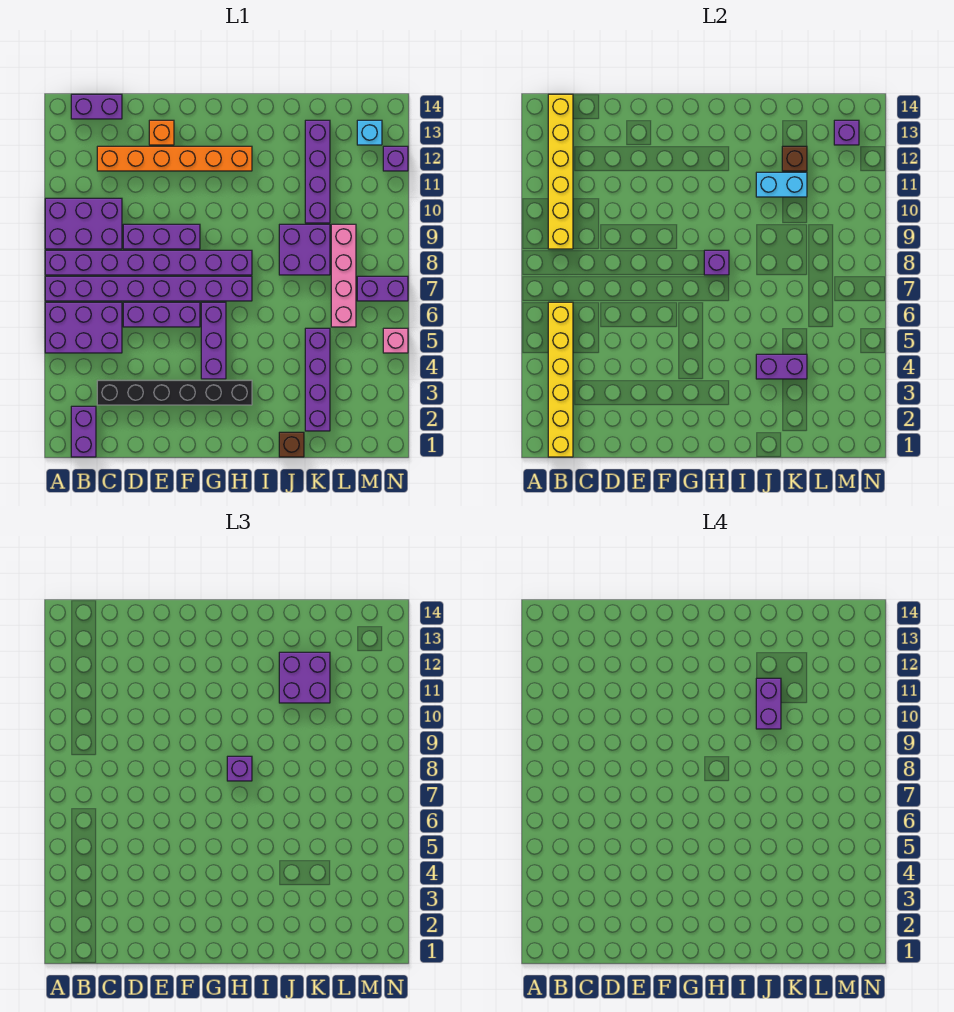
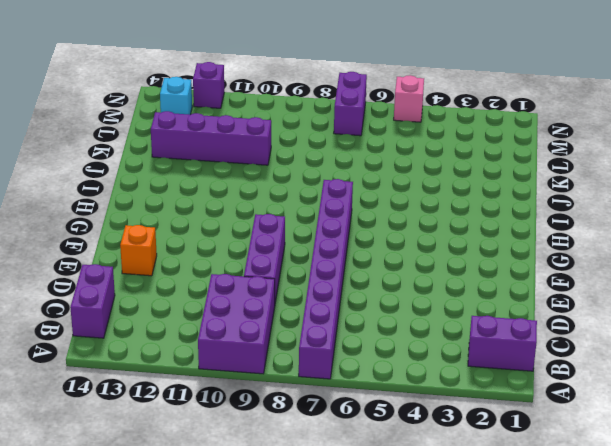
none -> purple brick A5:C6 level 1
none -> purple brick A8:H8 level 1
none -> black brick C3:H3 level 1
none -> orange brick C12:H12 level 1

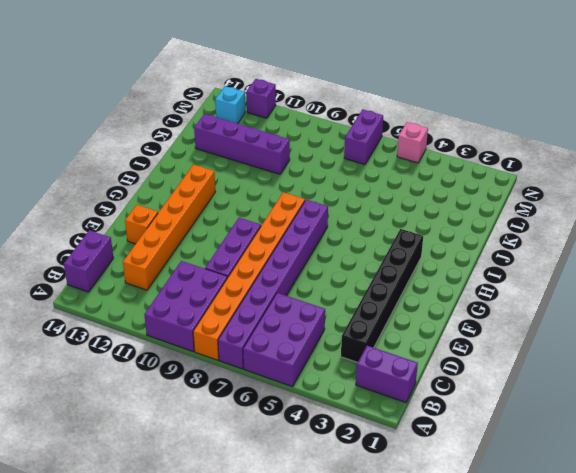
orange brick A8:H8 level 1 -> purple brick A8:H8 level 1
none -> purple brick D6:F6 level 1
none -> purple brick G4:G6 level 1
none -> brown brick J1 level 1
none -> purple brick J8:K9 level 1

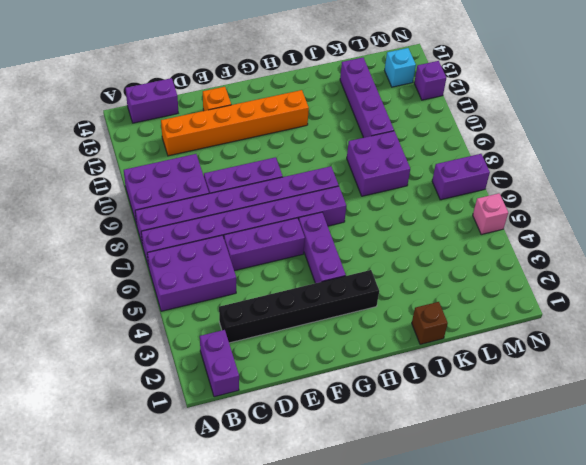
none -> purple brick K2:K5 level 1
none -> pink brick L6:L9 level 1
none -> yellow brick B1:B6 level 2
none -> yellow brick B9:B14 level 2

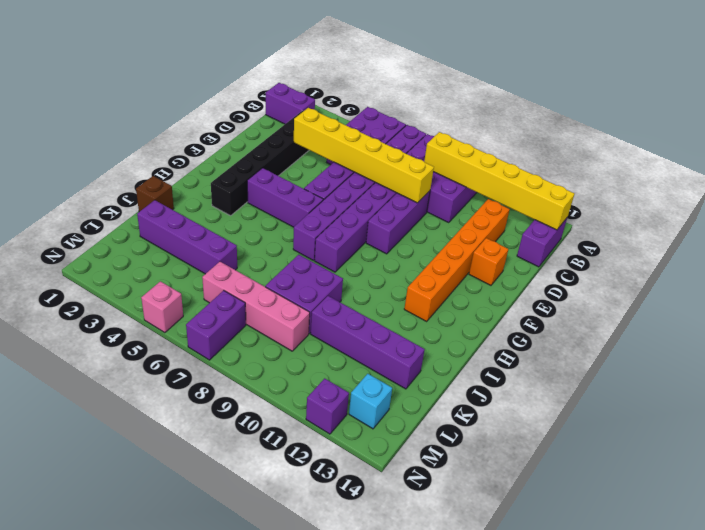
yellow brick D4:D9 level 2 -> yellow brick B1:B6 level 2
none -> purple brick H8 level 2
none -> purple brick J4:K4 level 2
none -> cyan brick J11:K11 level 2
none -> brown brick K12 level 2

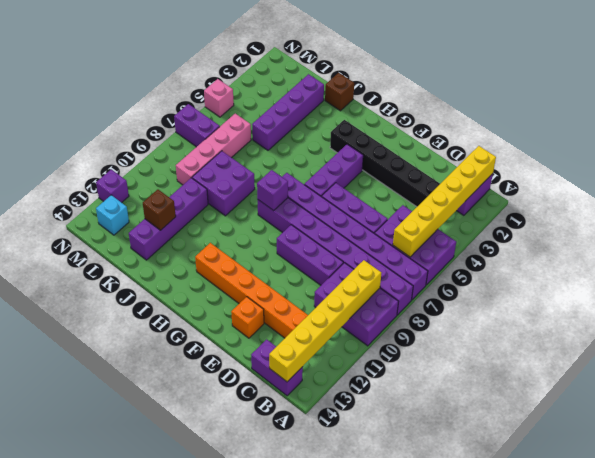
none -> purple brick J4:K4 level 2
none -> cyan brick J11:K11 level 2
none -> purple brick M13 level 2
none -> purple brick H8 level 3

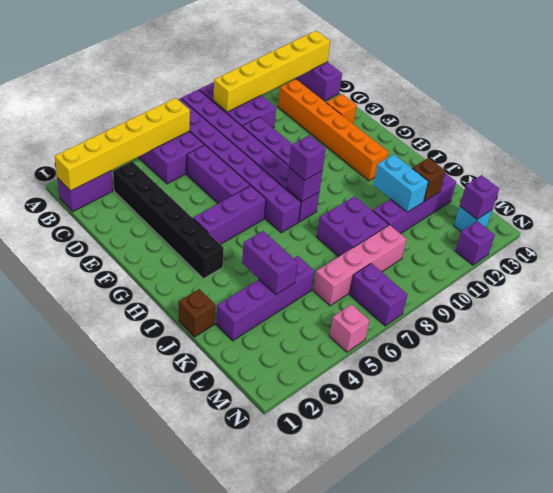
none -> purple brick J11:K12 level 3
none -> purple brick J10:J11 level 4

